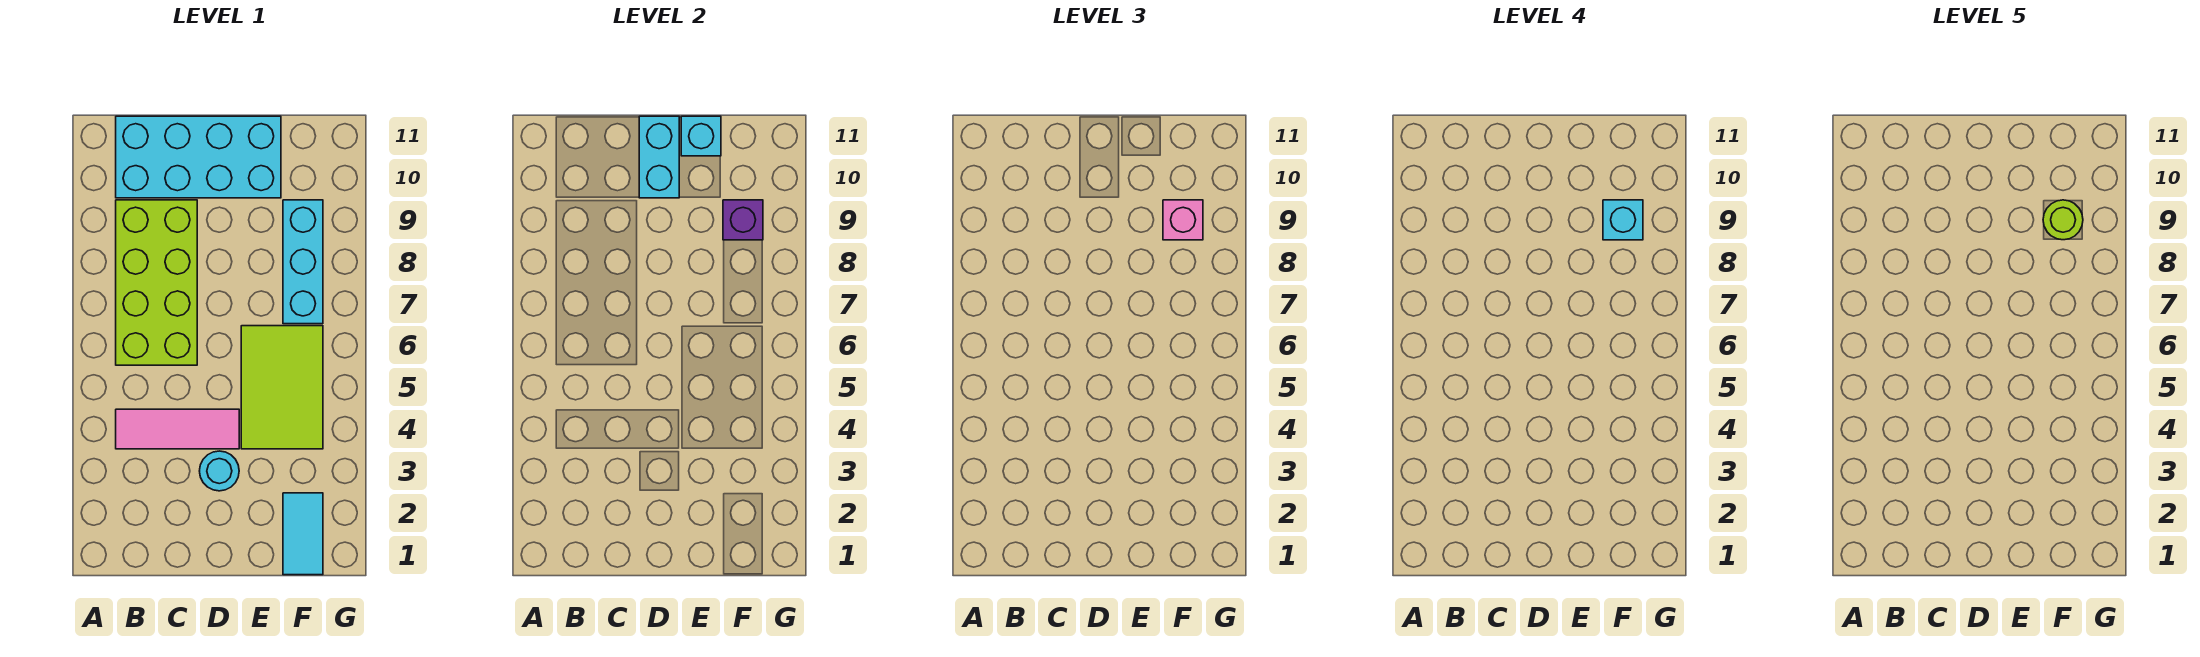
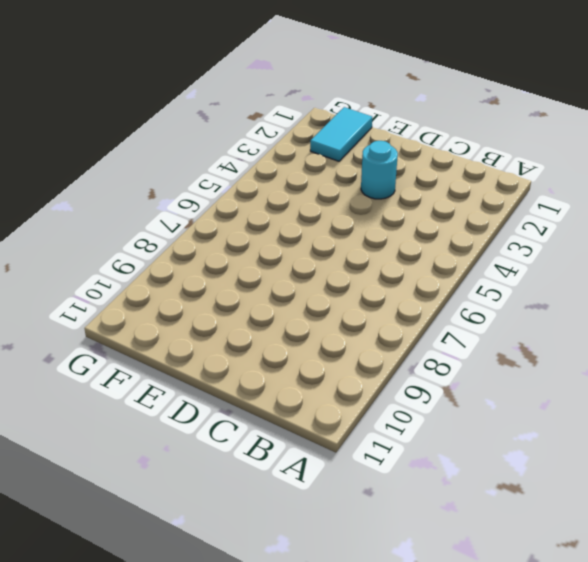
none -> pink tile B4:D4 level 1
none -> lime brick B6:C9 level 1
none -> cyan brick B10:E11 level 1

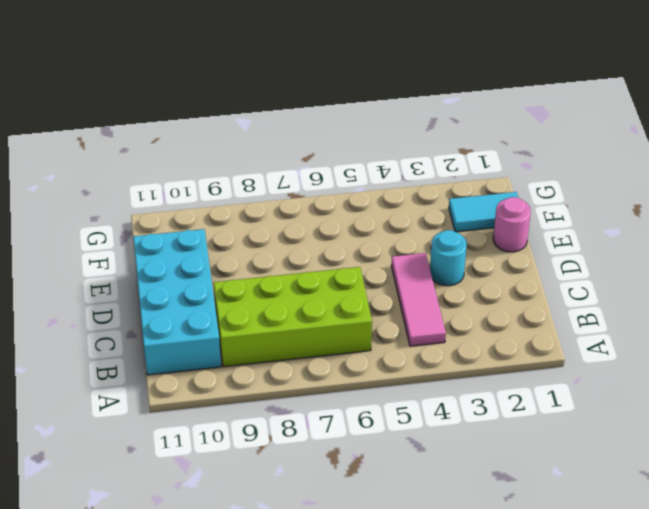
pink round brick E1 level 1 -> none
none -> lime tile E4:F6 level 1
none -> cyan brick F7:F9 level 1
none -> cyan brick D10:D11 level 2

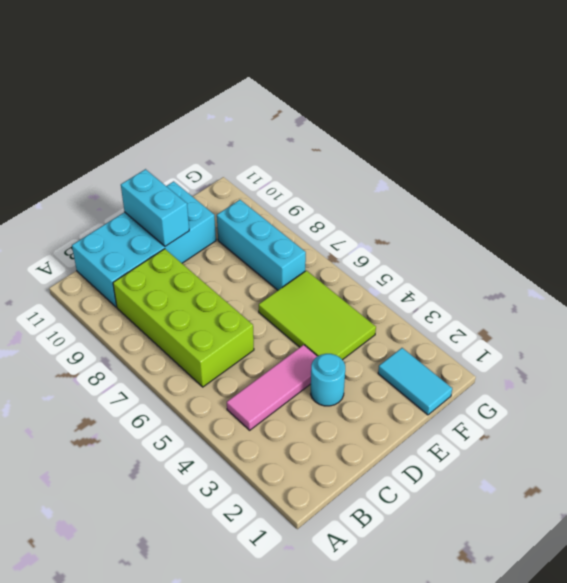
none -> cyan brick E11 level 2
none -> purple brick F9 level 2
none -> pink brick F9 level 3

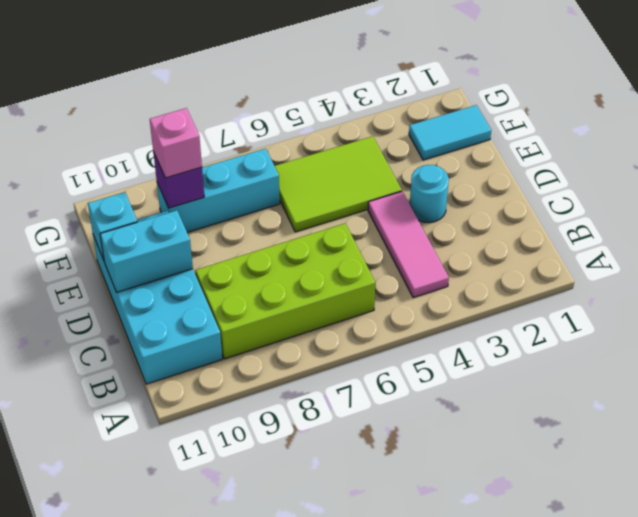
none -> cyan brick F9 level 4
none -> lime round brick F9 level 5

